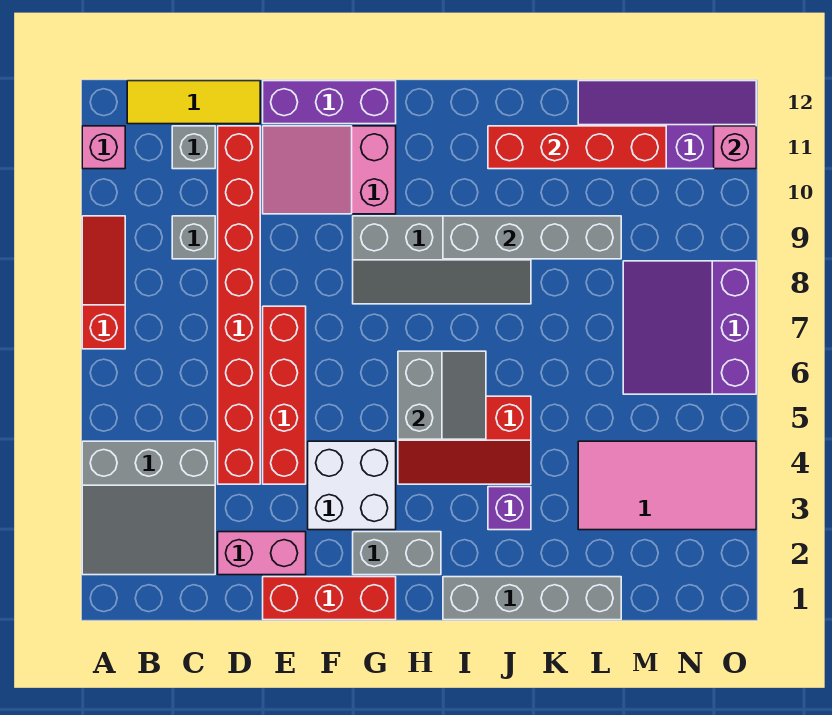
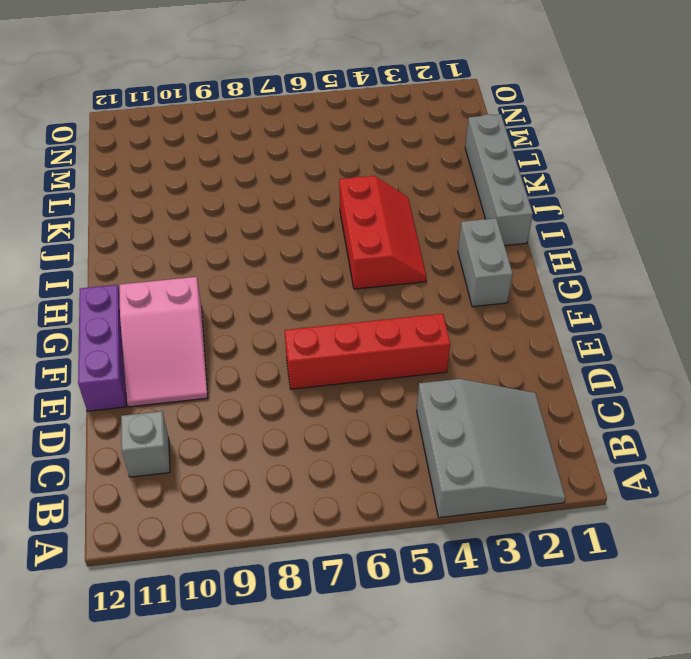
none -> red slope A7:A9 level 1 top 7
none -> pink brick A11 level 1
none -> yellow tile B12:D12 level 1

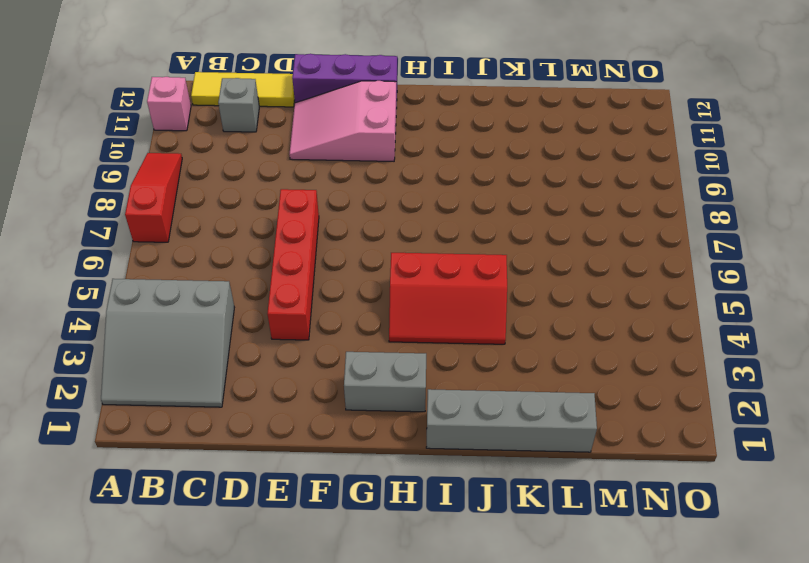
none -> grey brick C9 level 1
none -> pink brick D2:E2 level 1
none -> red brick D4:D11 level 1

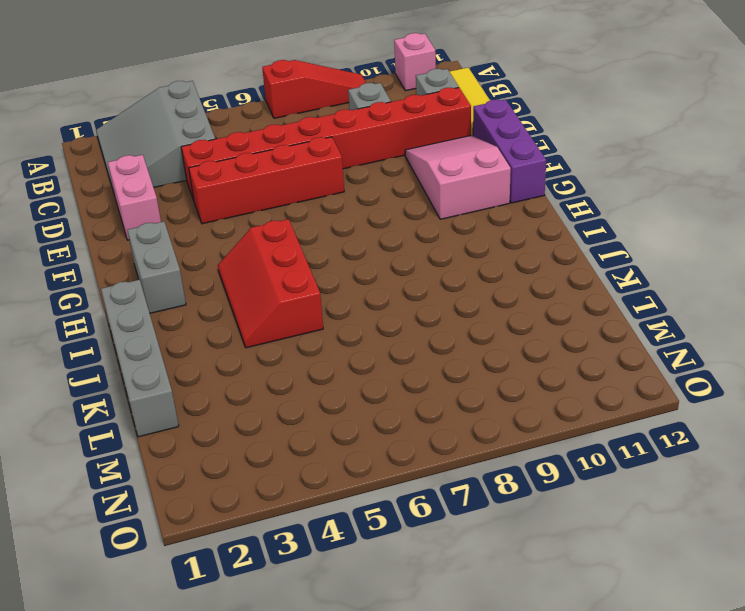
none -> red brick E1:G1 level 1
none -> white brick F3:G4 level 1
none -> grey slope G8:J9 level 1 top 9

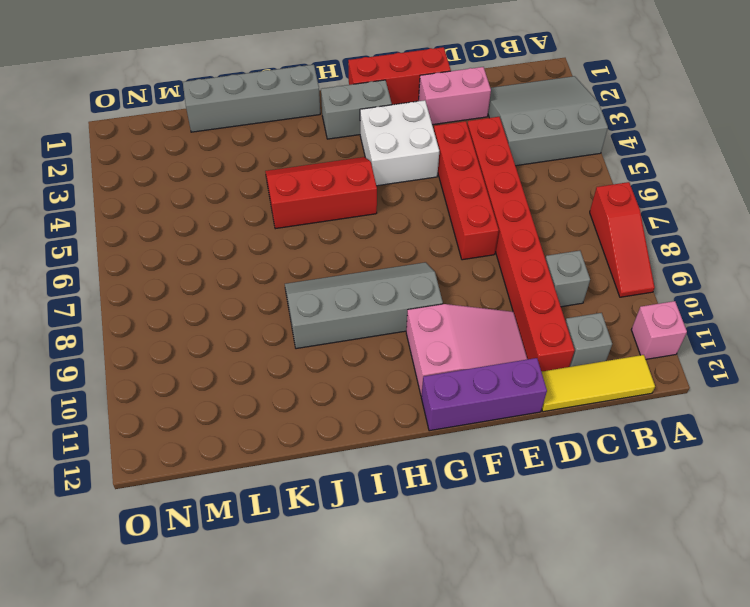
none -> purple brick J3 level 1
none -> pink tile L3:O4 level 1
none -> purple slope L11:O12 level 1 top 11

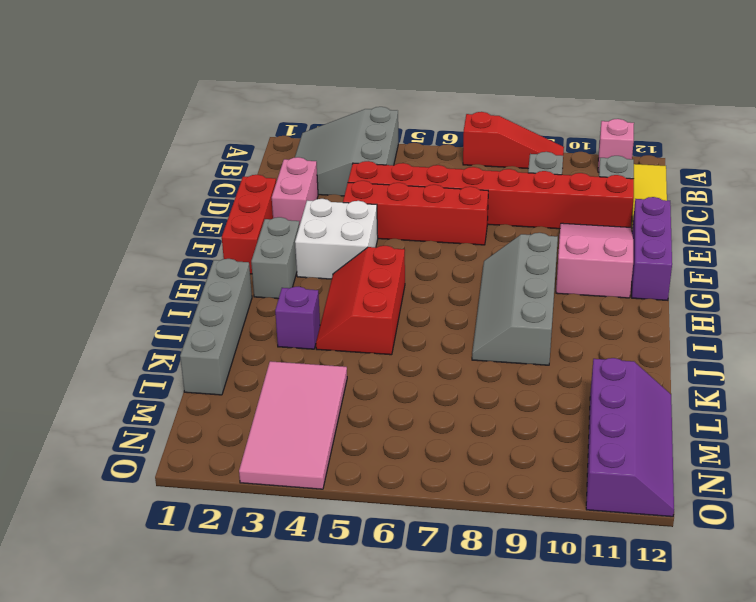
none -> purple slope M6:O8 level 1 top O
none -> grey slope H5:I6 level 2 top H
none -> grey brick I9:L9 level 2

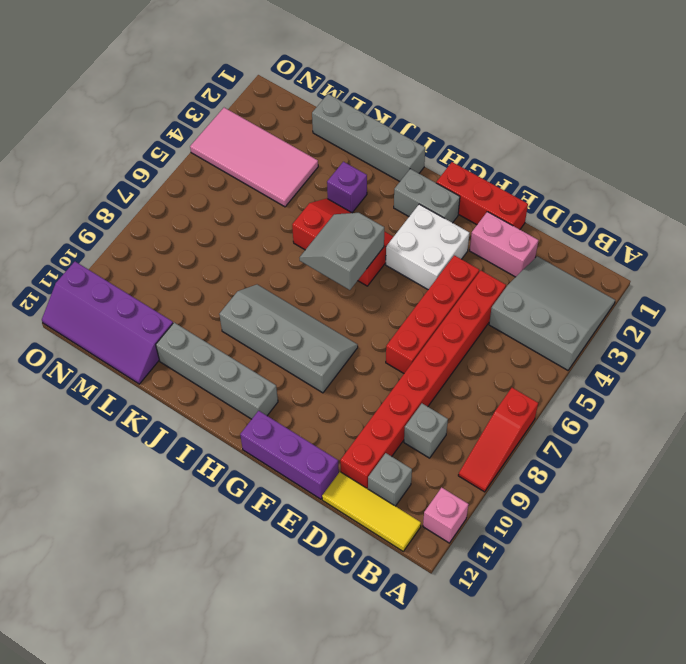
grey brick H11:K11 level 1 -> grey brick I9:L9 level 2
none -> pink slope E10:G11 level 1 top G
none -> purple slope M6:O8 level 1 top O
none -> red brick J11:M11 level 2

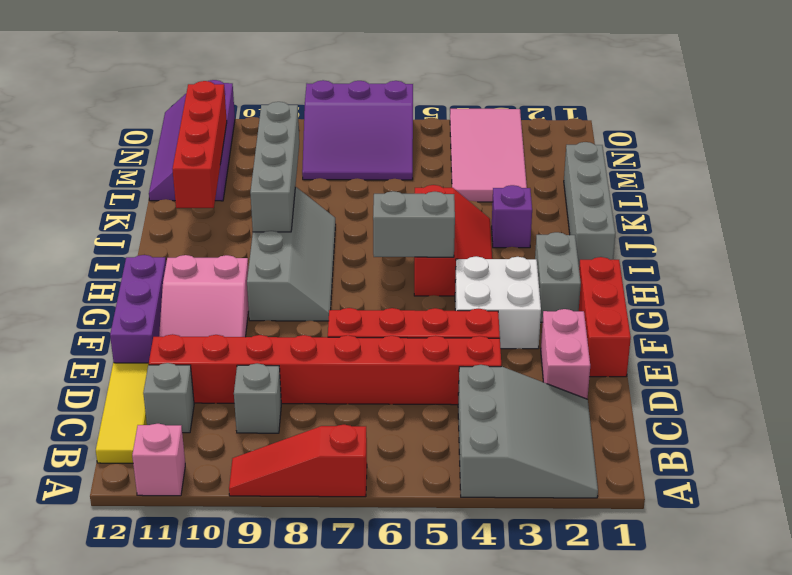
none -> pink brick O11 level 2

